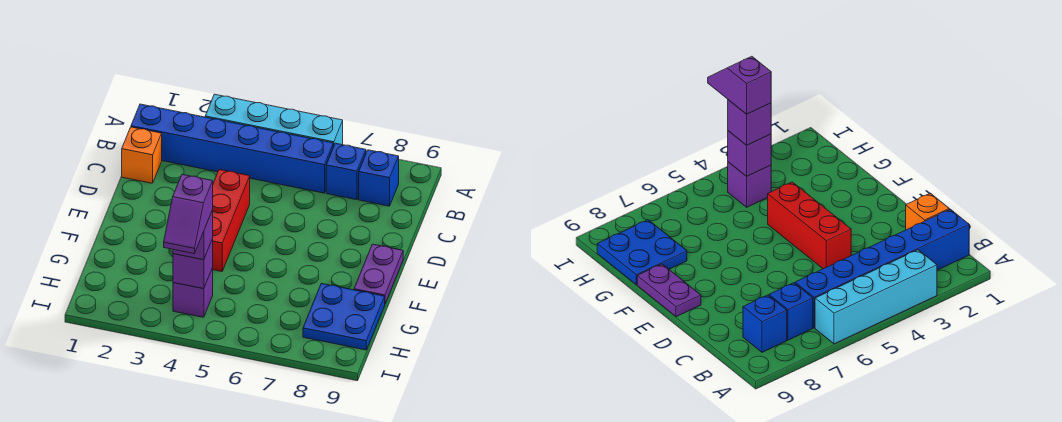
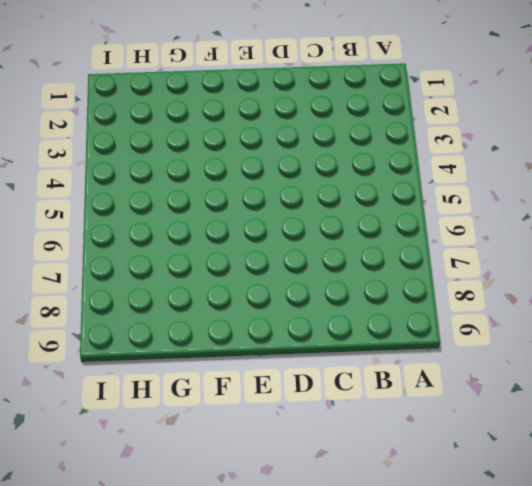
none -> cyan brick A3:A6 level 1
none -> blue brick B1:B6 level 1
none -> blue brick B7 level 1

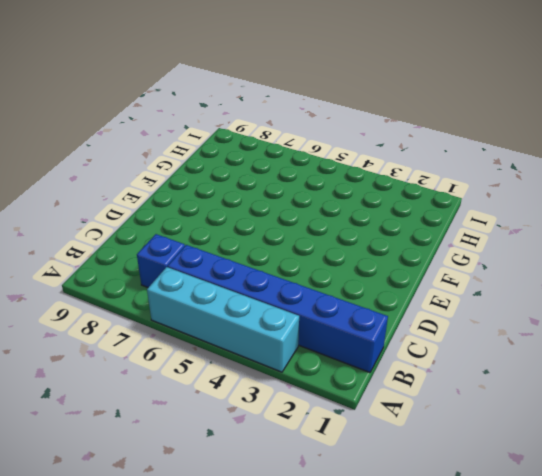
none -> blue brick B8 level 1
none -> orange brick C1 level 1
none -> red brick D4:F4 level 1

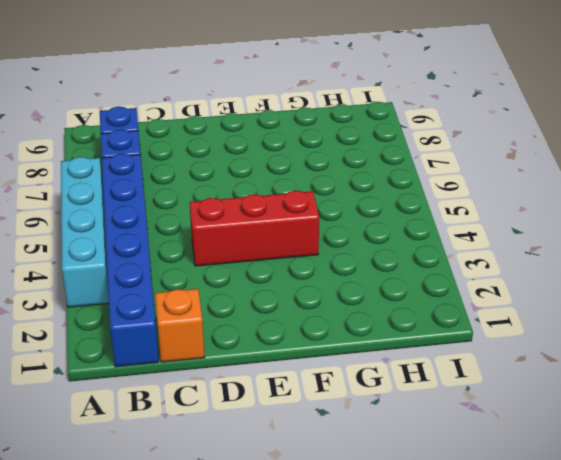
none -> purple plate E9:F9 level 1
none -> blue plate G8:H9 level 1
none -> purple brick H4 level 1

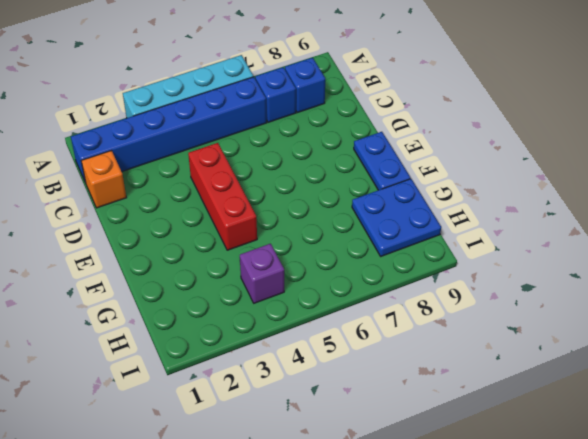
blue plate E9:F9 level 1 -> purple plate E9:F9 level 1
none -> purple brick H4 level 2
none -> purple brick H4 level 3
none -> purple slope H4:I4 level 4 top H

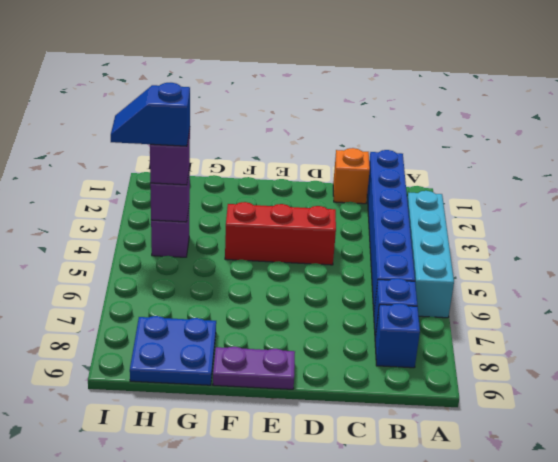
blue slope H4:I4 level 4 top H -> purple slope H4:I4 level 4 top H

